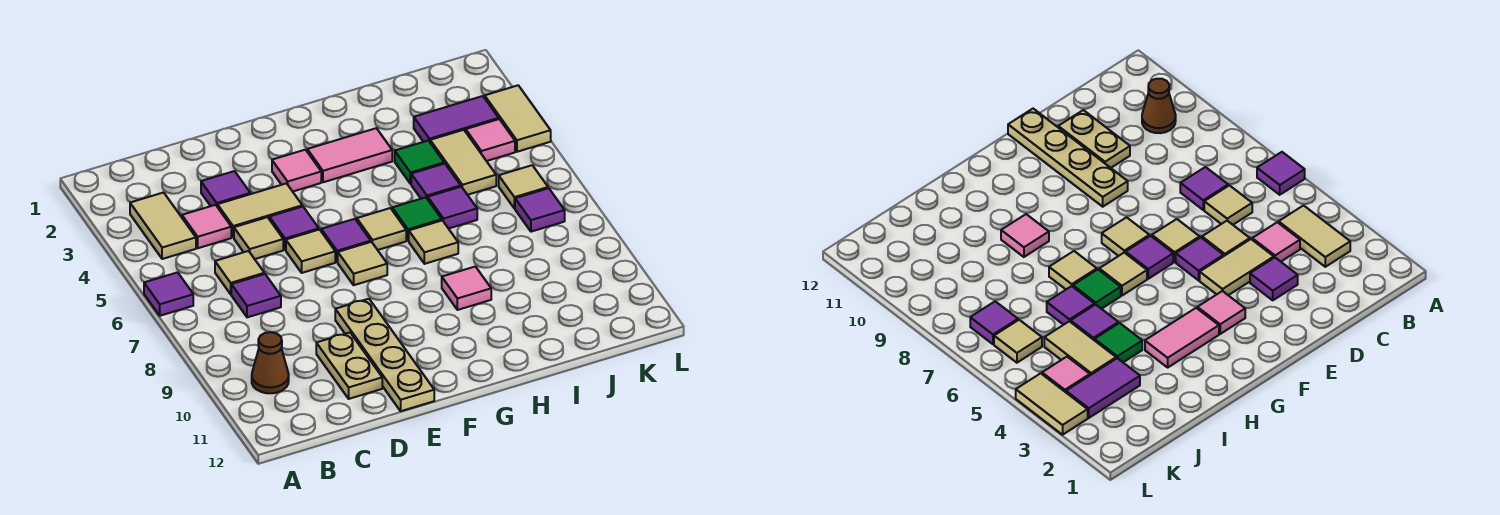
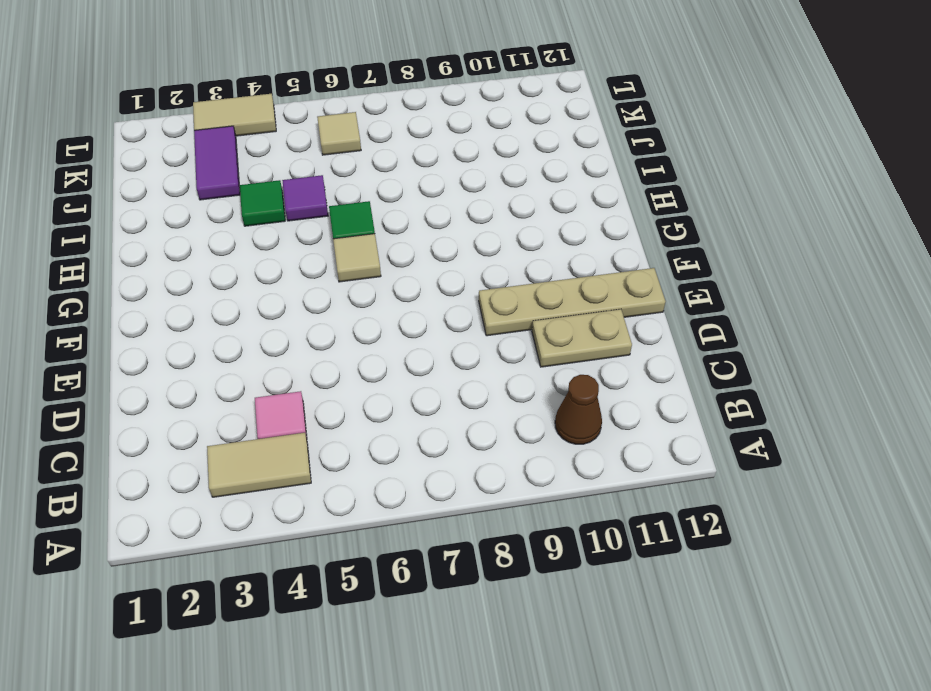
none -> purple tile A6 level 1
none -> tan tile C6 level 1
none -> purple tile C7 level 1
none -> purple tile D3 level 1

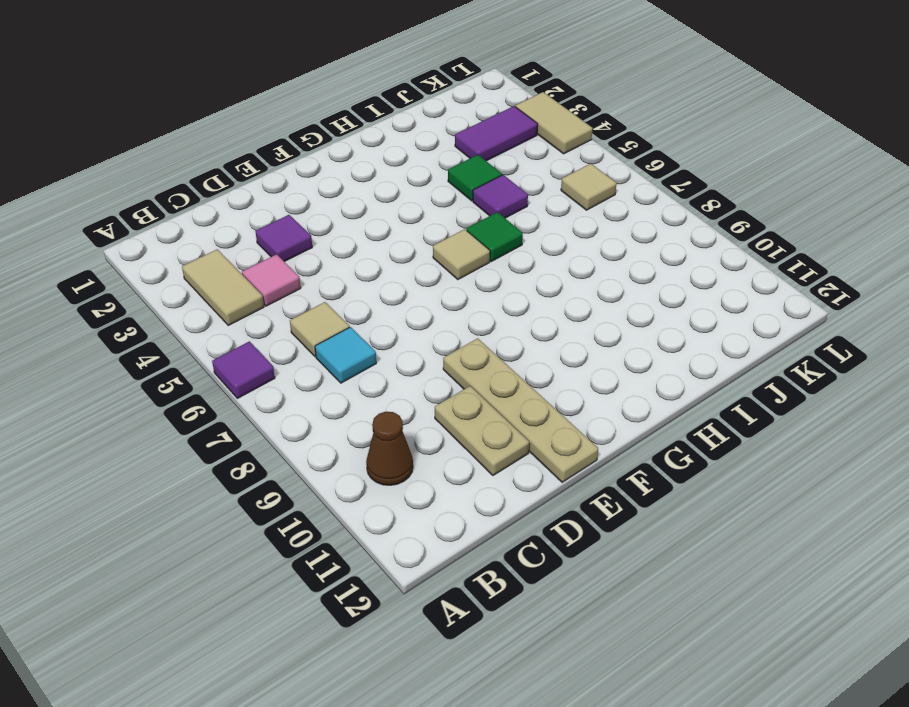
cyan tile C7 level 1 -> purple tile C7 level 1
none -> tan tile D4:E4 level 1
none -> tan tile D5 level 1
none -> purple tile E5 level 1
none -> tan tile E6 level 1

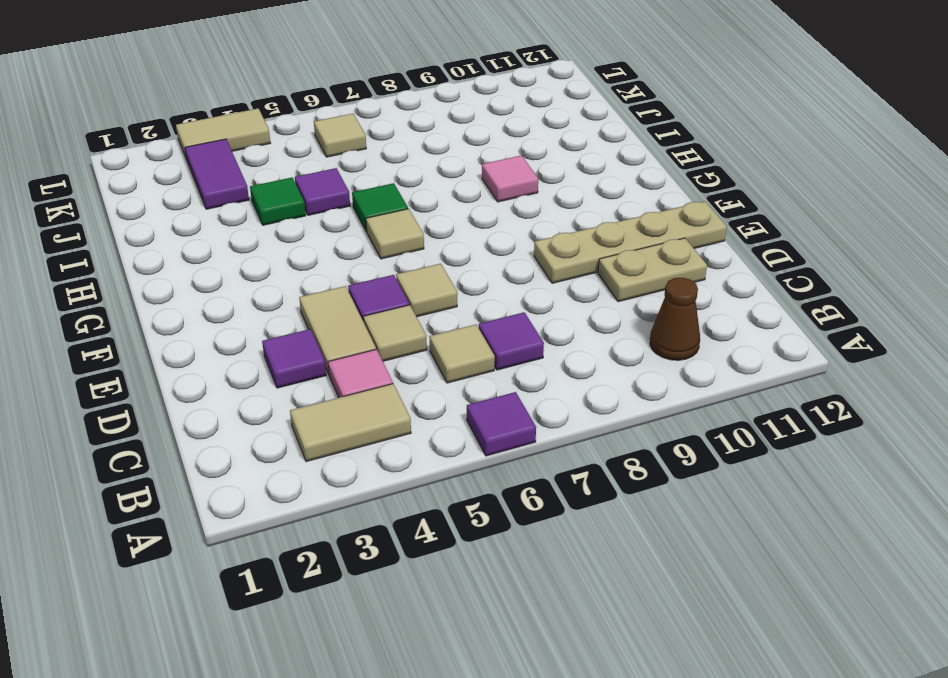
none -> pink tile F3 level 1
none -> purple tile F6 level 1
none -> tan tile F7 level 1
none -> pink tile G3:H3 level 1

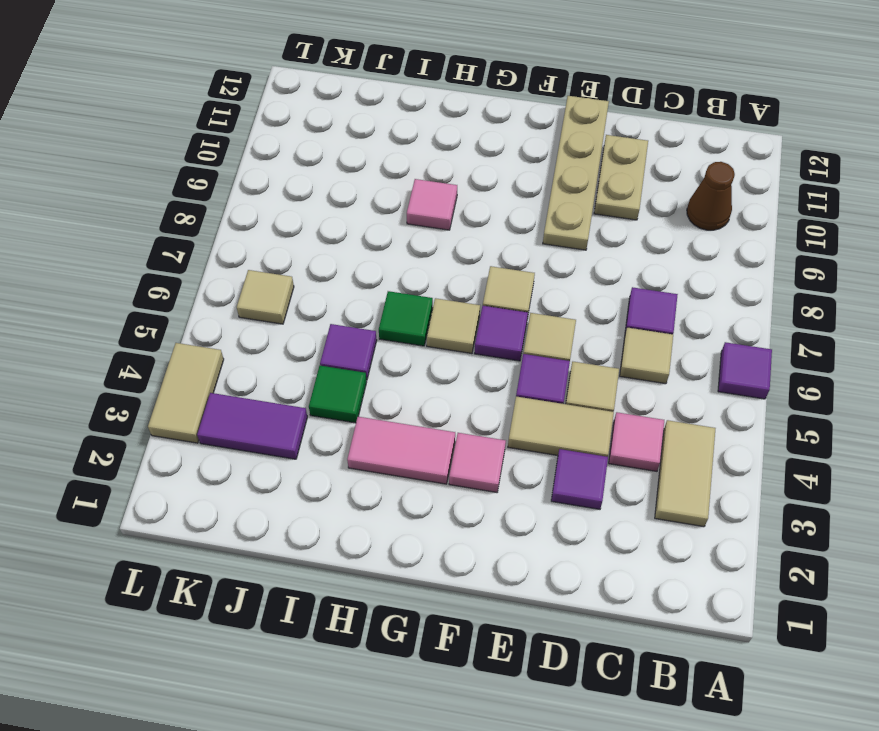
none -> tan tile H7 level 1
none -> purple tile I6 level 1
none -> tan tile J4:J5 level 1
none -> pink tile K4 level 1

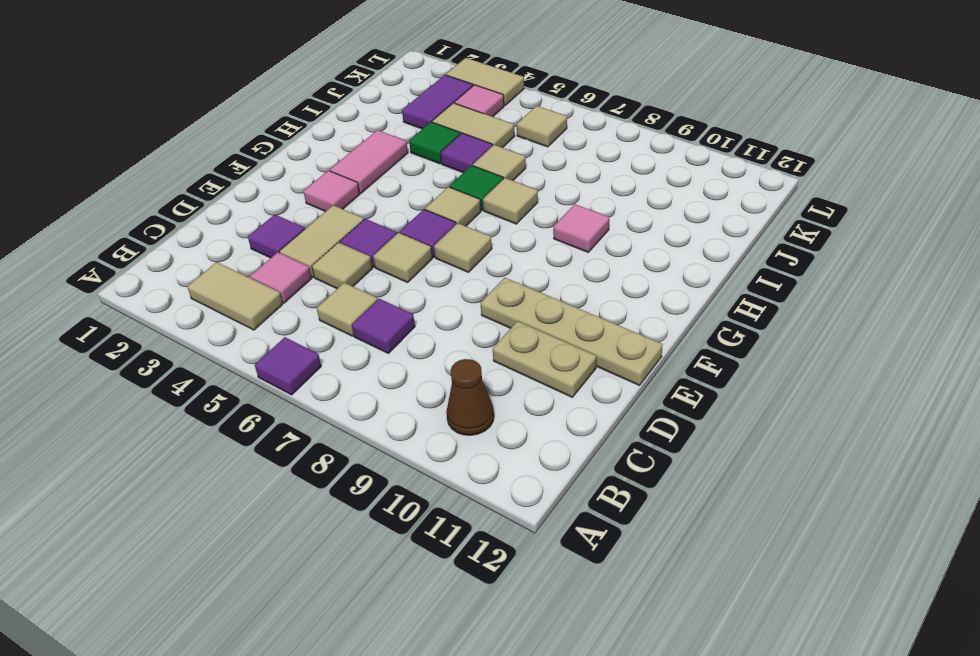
tan tile I6 level 1 -> purple tile I6 level 1
none -> purple tile K7 level 1

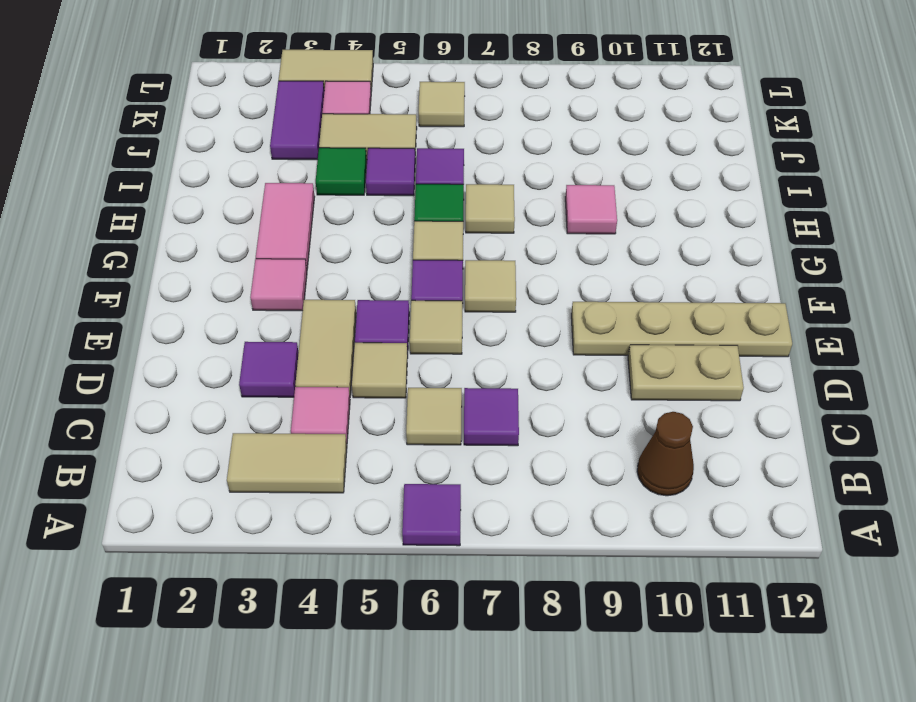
none -> purple tile K7 level 1

